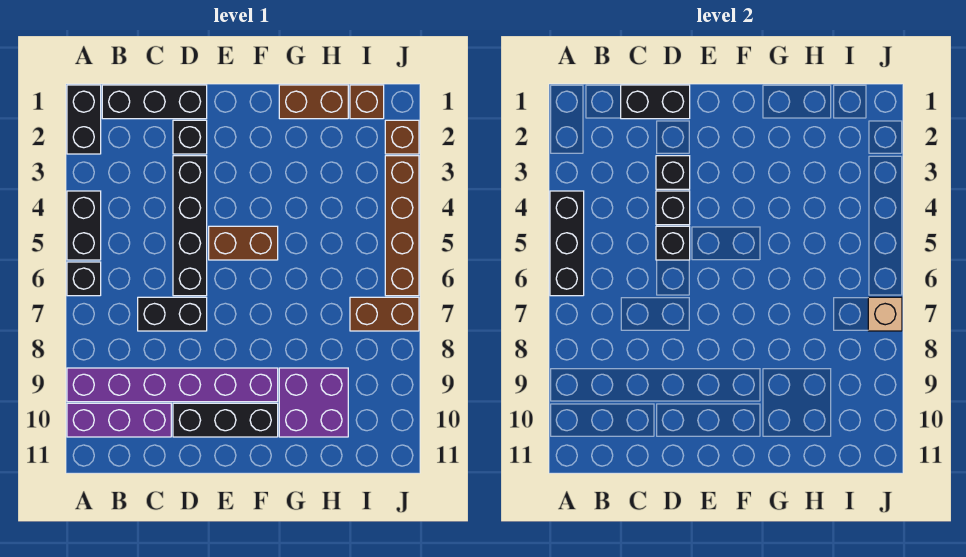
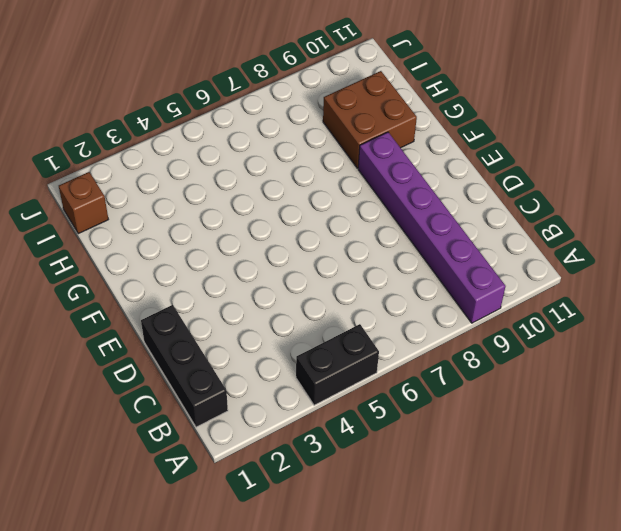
brown brick G9:H10 level 1 -> purple brick G9:H10 level 1
none -> black brick A1:A2 level 1
none -> black brick A6 level 1
none -> purple brick A10:C10 level 1

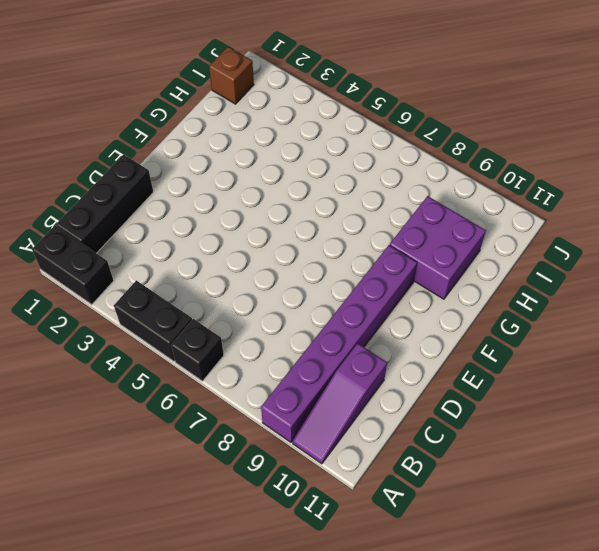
purple slope A10:C10 level 1 top C -> purple brick A10:C10 level 1
none -> black brick C7:D7 level 1
none -> black brick D2 level 1
none -> black brick D3:D6 level 1

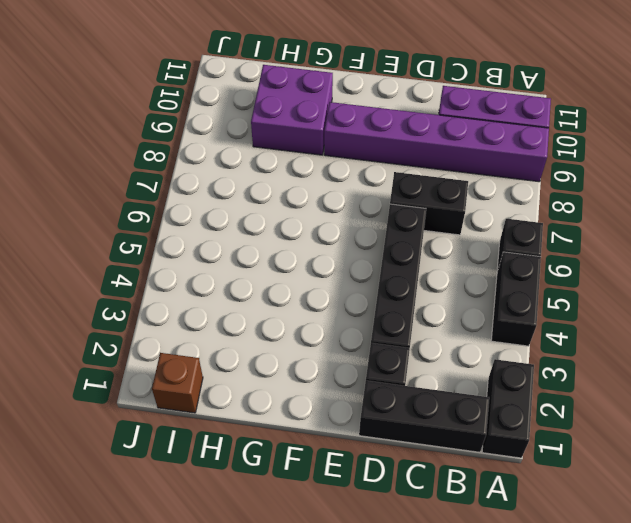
none -> black brick D10:F10 level 1
none -> brown brick E5:F5 level 1
none -> brown brick G1:H1 level 1

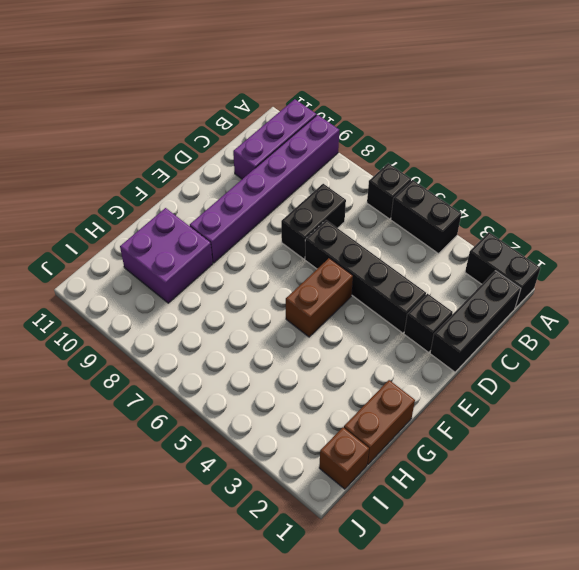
none -> black brick D10:F10 level 1
none -> brown brick I7:J7 level 1
none -> brown brick J2 level 1

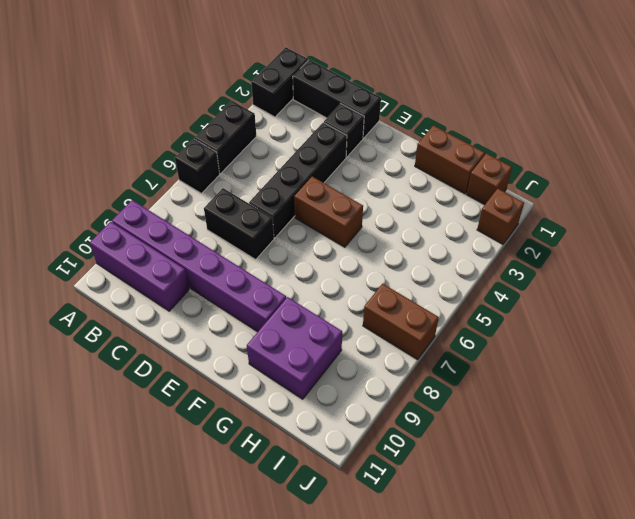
none -> black brick D10:F10 level 1
none -> brown brick J3:J6 level 1
none -> black brick A4:A6 level 2

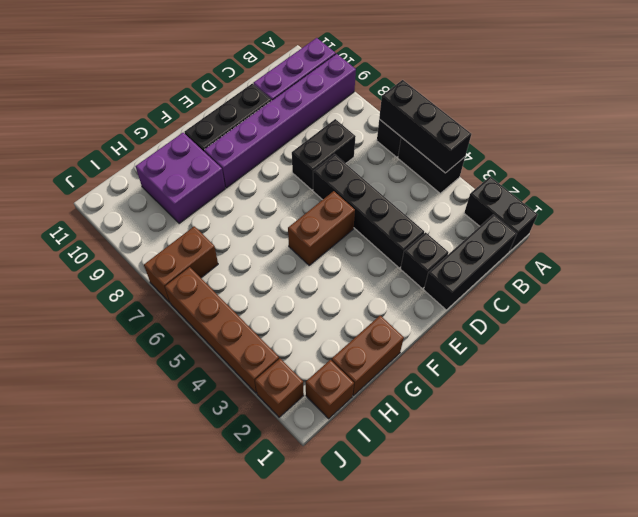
none -> black brick C1:D1 level 2
none -> black brick D3 level 2
none -> black brick D4 level 2

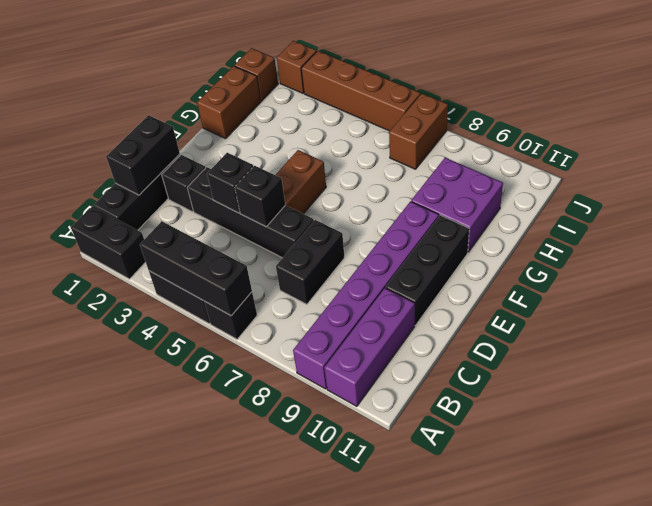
none -> black brick D3 level 2
none -> tan brick J7 level 2

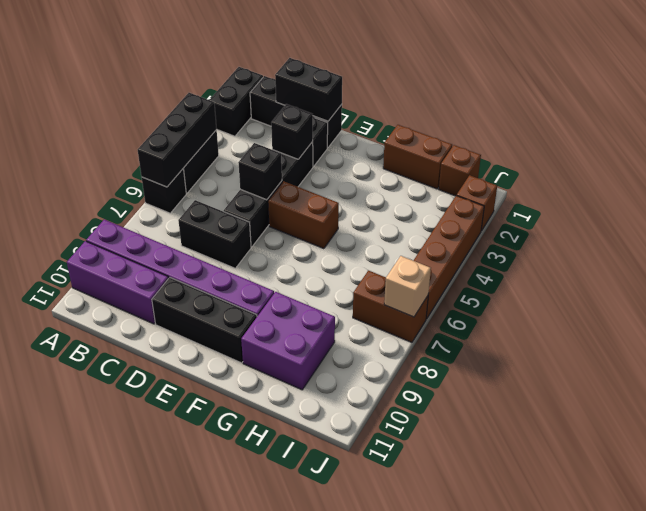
none -> black brick D4 level 2

